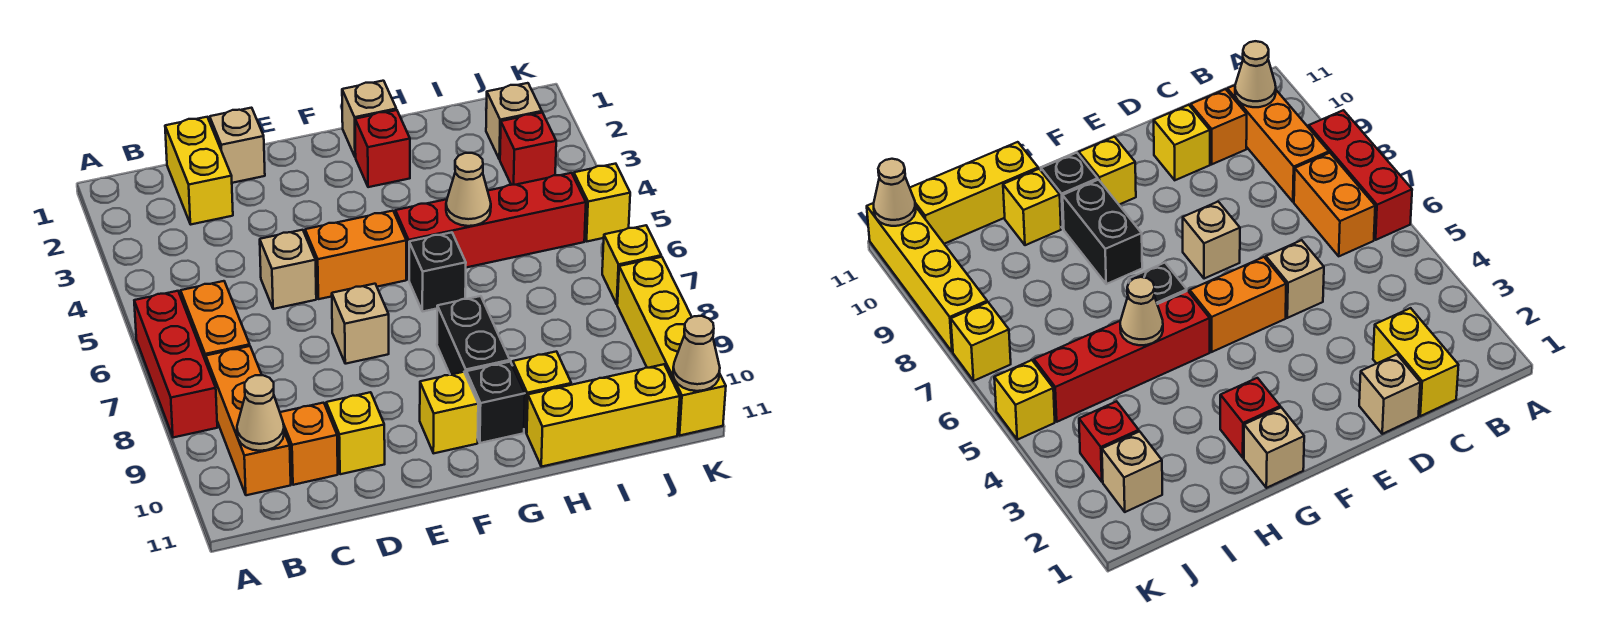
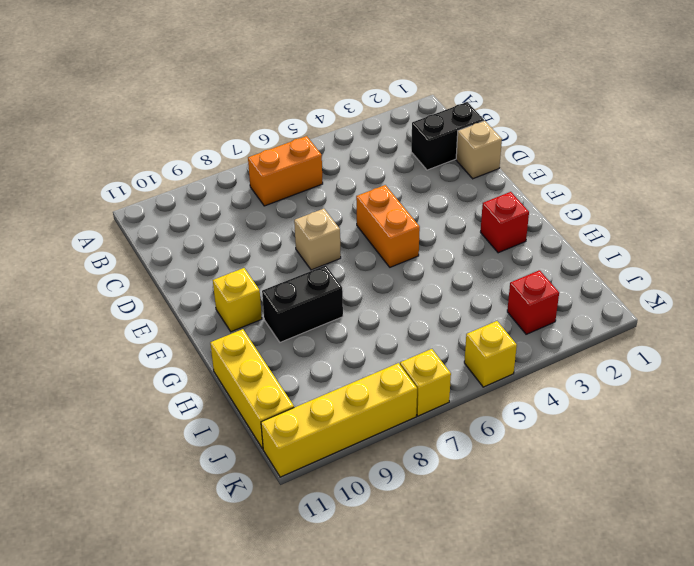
black brick C1:C2 level 1 -> yellow brick C1:C2 level 1
none -> red brick A6:A8 level 1
none -> orange brick B8:B10 level 1
none -> orange brick C10 level 1

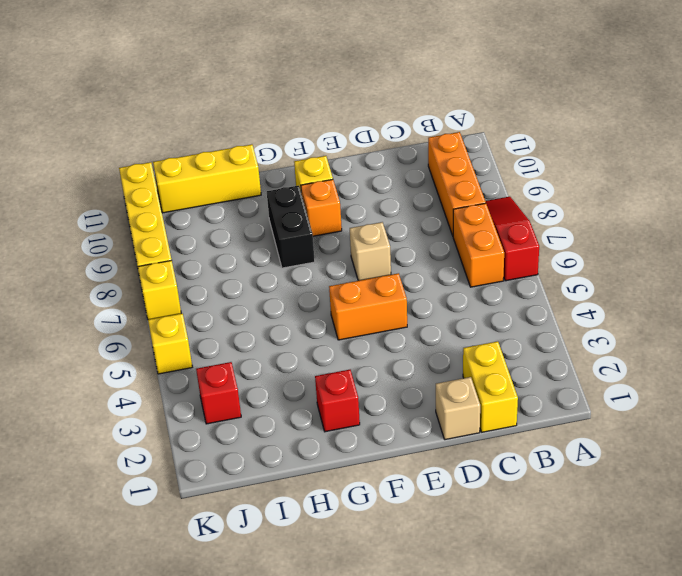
red slope A6:A8 level 1 top 6 -> red brick A6:A8 level 1
orange brick F9 level 1 -> orange brick C10 level 1
none -> tan brick D5 level 1
none -> yellow brick D10 level 1
none -> tan brick G1 level 1

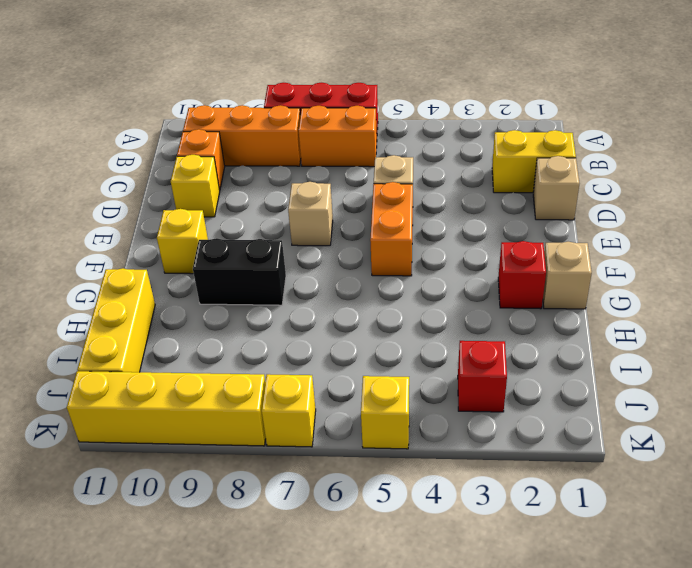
none -> red brick G5:J5 level 1
none -> black brick G6 level 1
none -> black brick G10 level 1

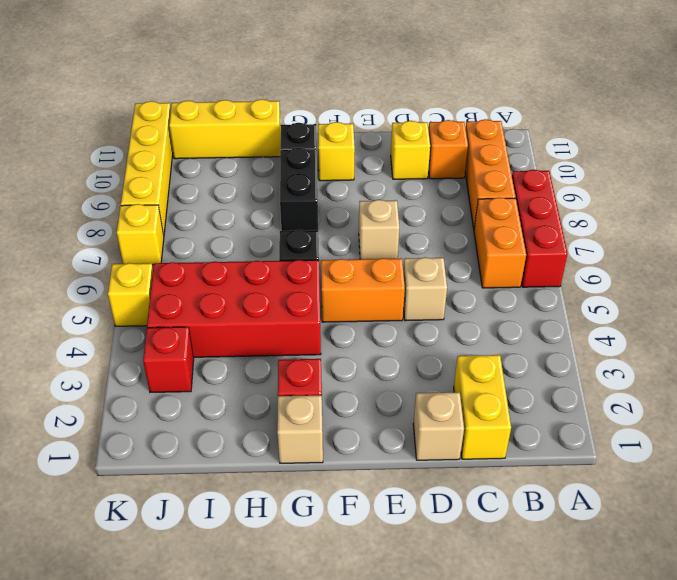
red brick G4:J5 level 1 -> red brick G5:J5 level 1
none -> yellow brick H10 level 1
none -> tan brick J2 level 1
none -> tan cone B10 level 2

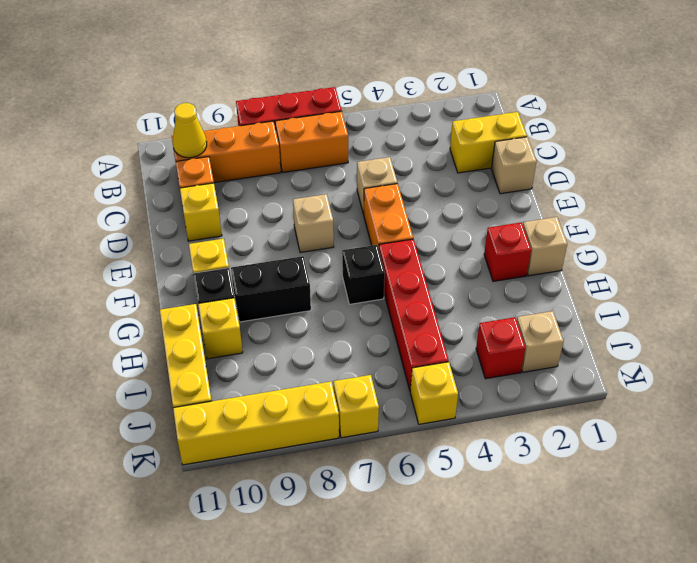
yellow cone B10 level 2 -> tan cone B10 level 2
none -> tan cone H5 level 2
none -> tan cone K11 level 2

